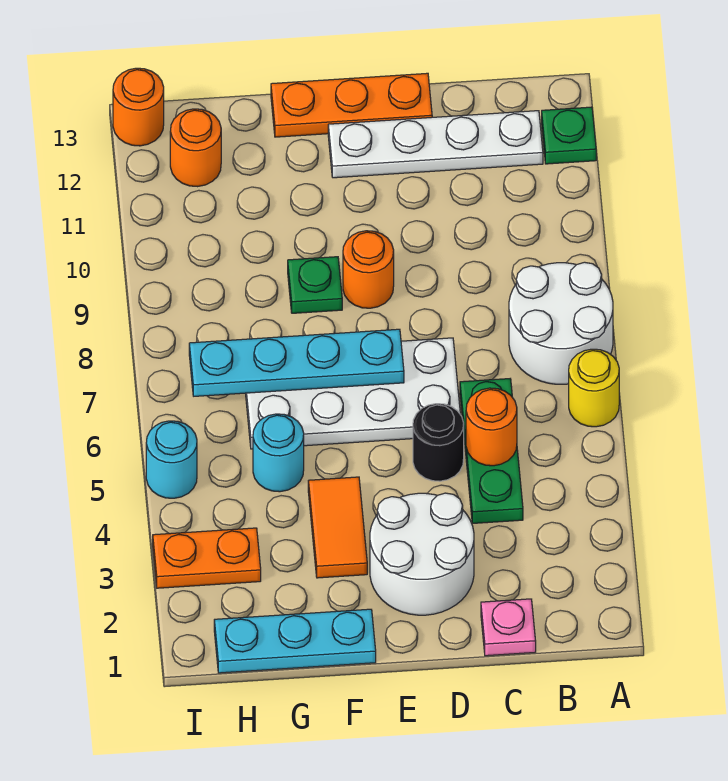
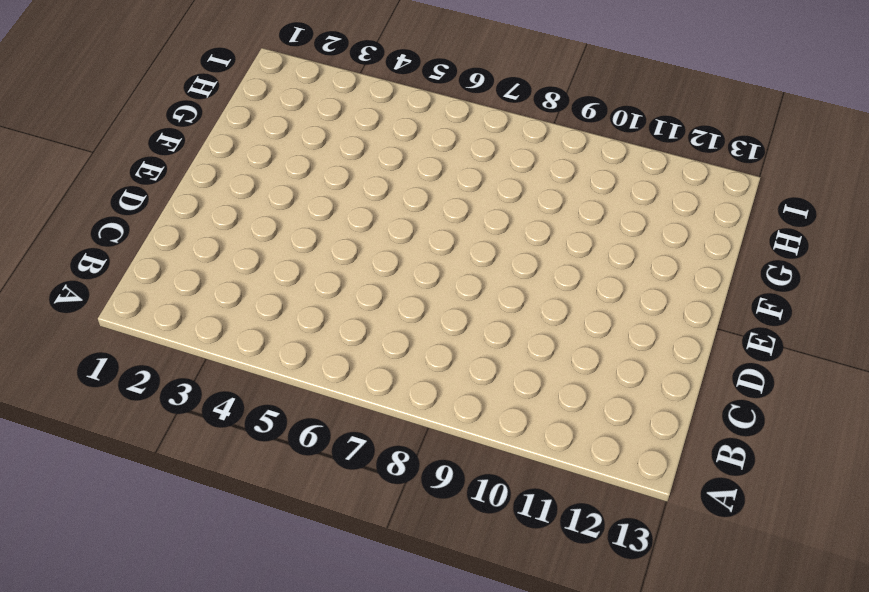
none -> yellow round brick A6 level 1
none -> white round brick A7:B8 level 1
none -> green plate A12 level 1

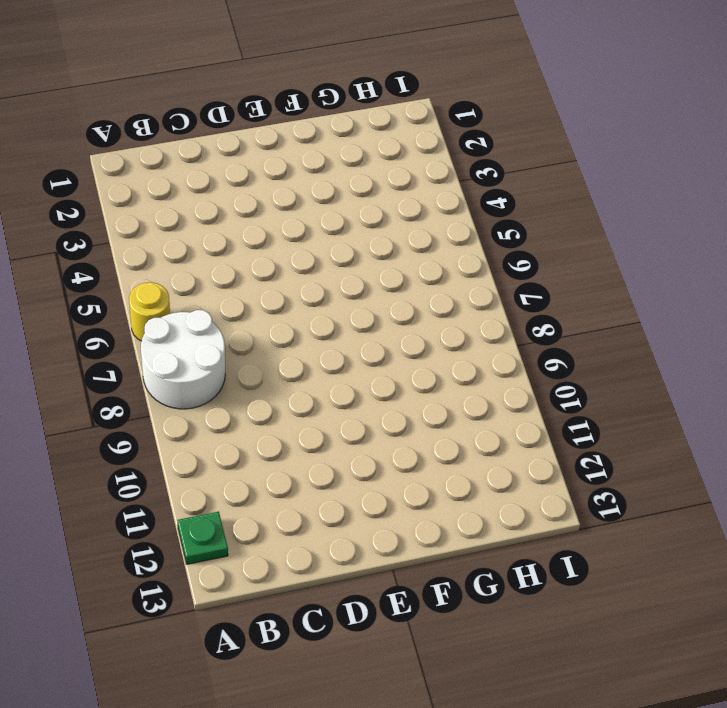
none -> white plate B12:E12 level 1
none -> pink plate C1 level 1
none -> green plate C4:C6 level 1

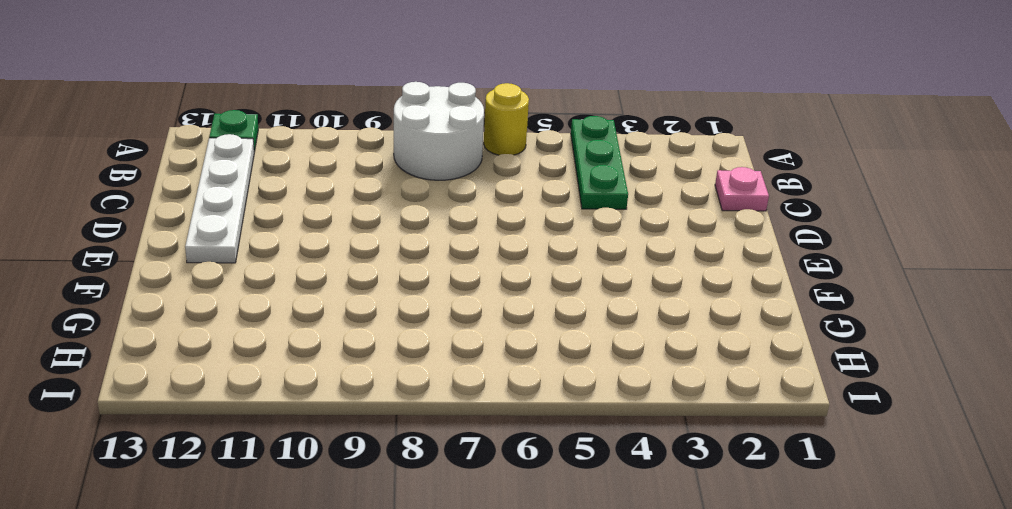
green plate A4:C4 level 1 -> green plate C4:C6 level 1
none -> white round brick D2:E3 level 1
none -> black round brick D5 level 1
none -> white plate D6:G7 level 1

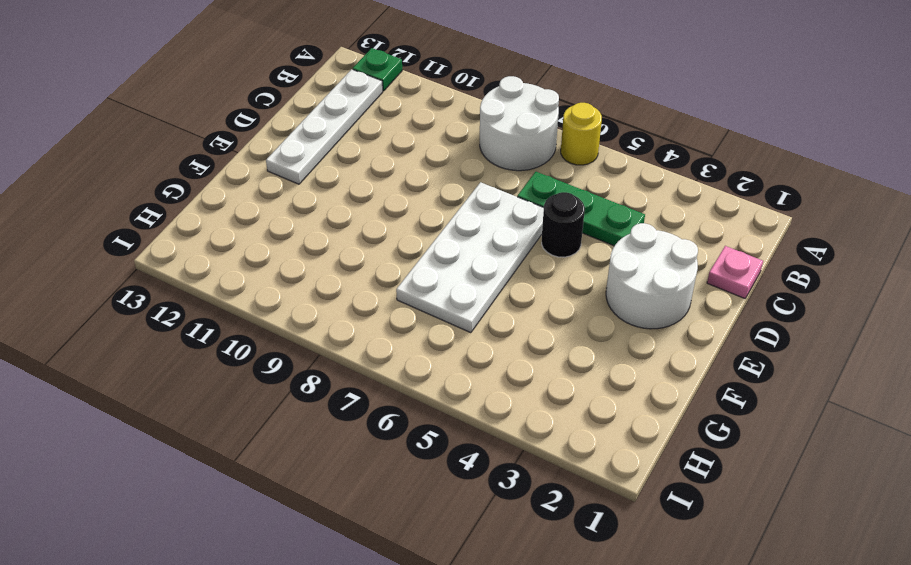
none -> orange plate D13:F13 level 1
none -> orange round brick E9 level 1
none -> cyan plate F1:H1 level 1

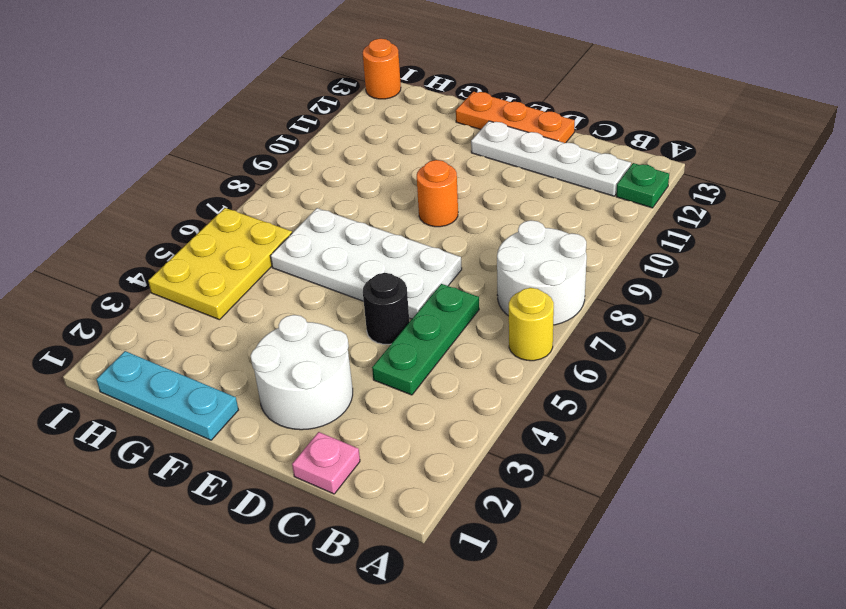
yellow plate H4:I6 level 1 -> cyan round brick I5 level 1
none -> orange tile F3:F4 level 1
none -> green plate F9 level 1
none -> cyan round brick G5 level 1

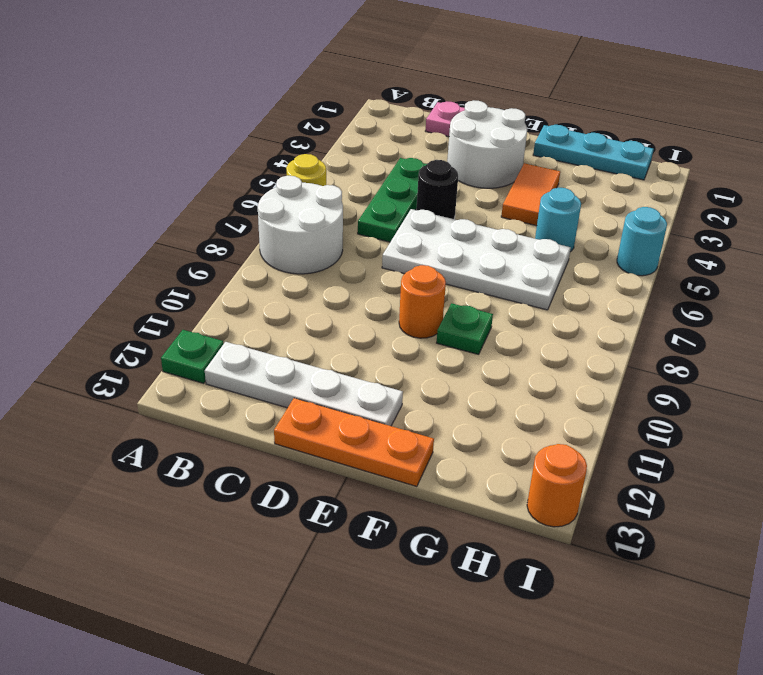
none -> orange plate H3:I3 level 1
none -> orange round brick H12 level 1
none -> orange round brick C5 level 2

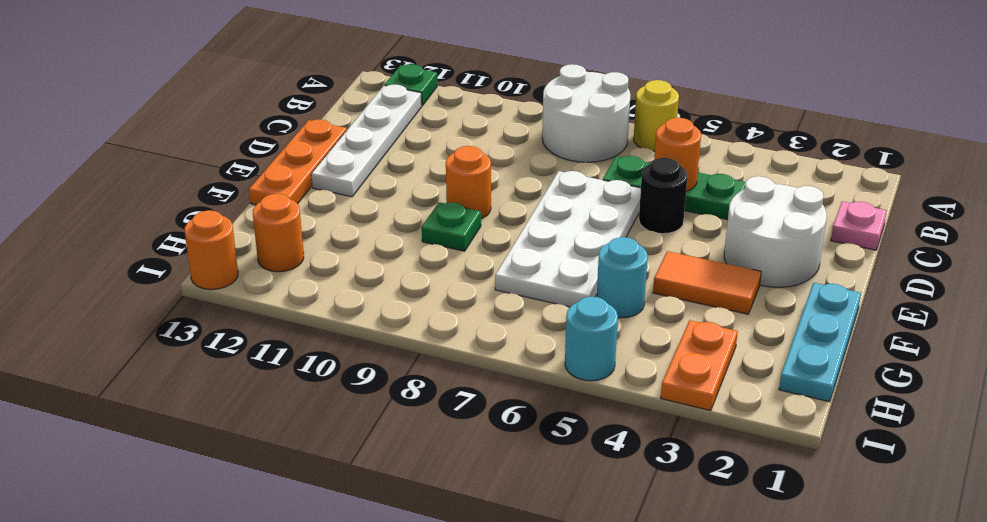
none -> cyan plate E7:H7 level 2

